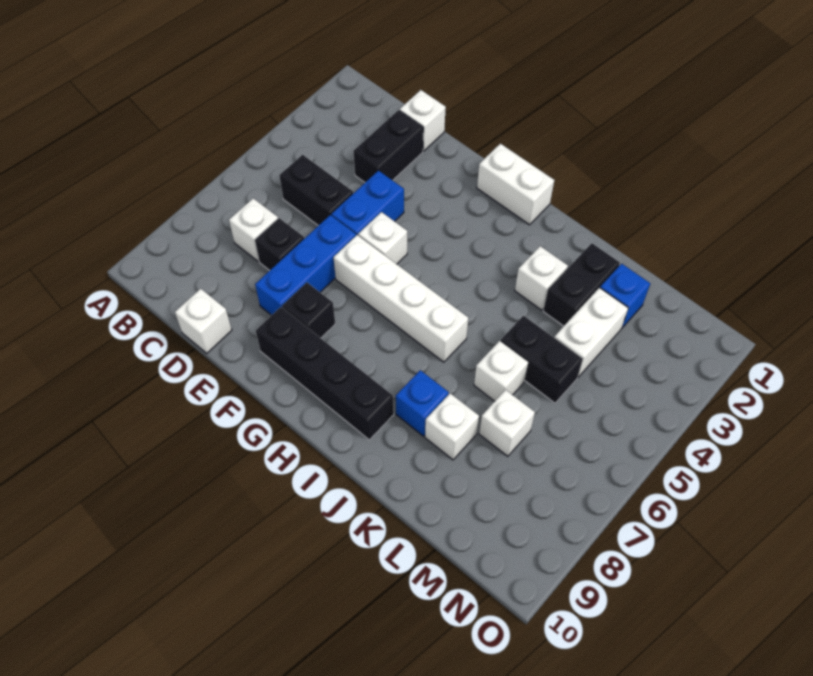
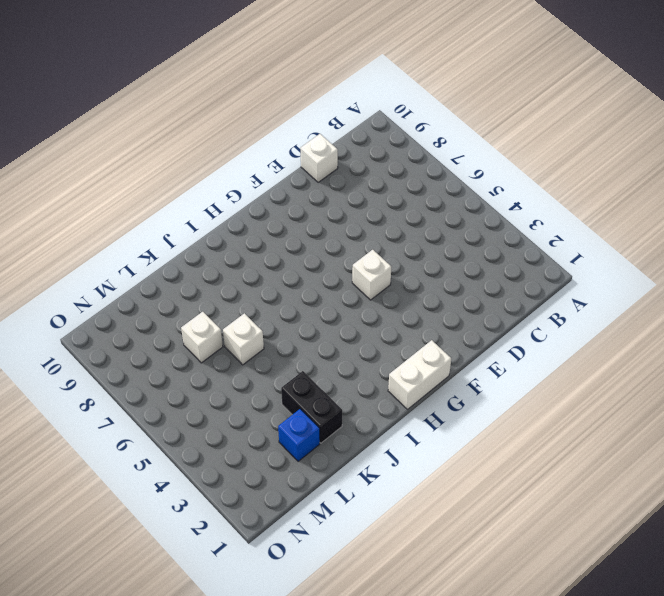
none -> black brick C5:D5 level 1
none -> white brick C7 level 1
none -> white brick D1 level 1

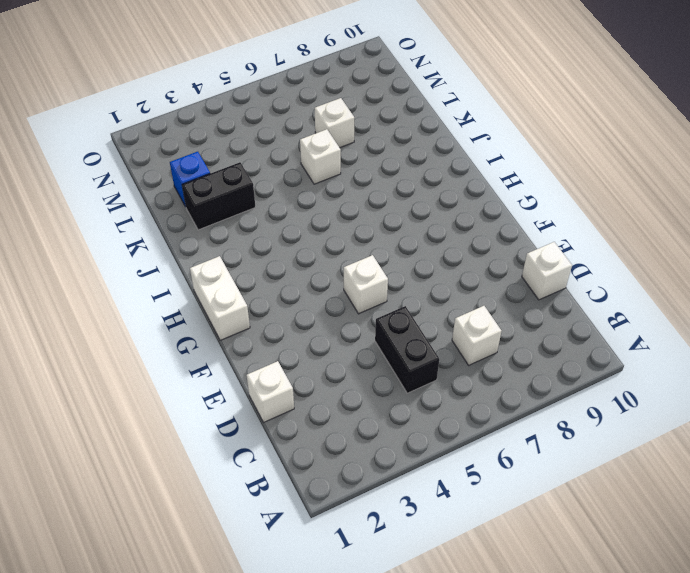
none -> black brick D2:D3 level 1
none -> black brick D7 level 1
none -> blue brick E4:E5 level 1

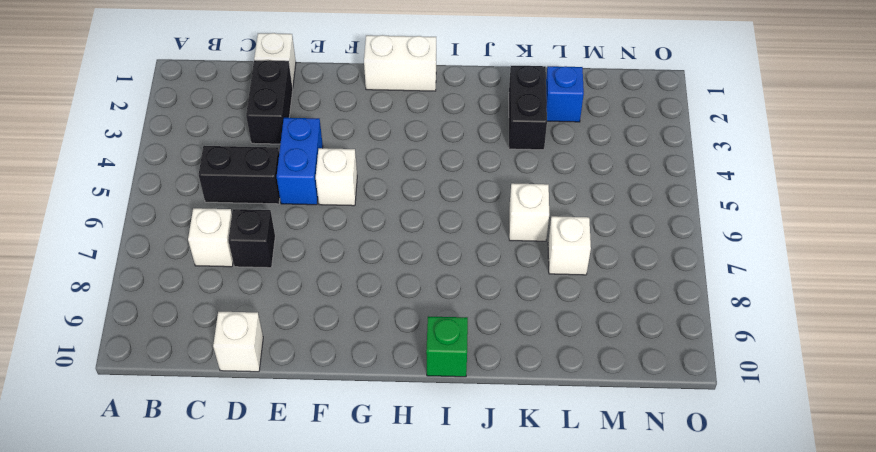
green brick I10 level 1 -> none
none -> blue brick E6:E8 level 1
none -> white brick F6:I6 level 1
none -> black brick F8 level 1

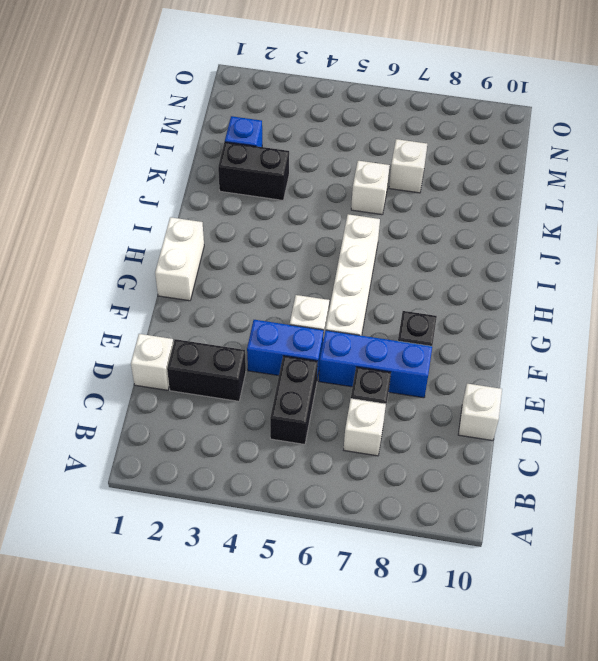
none -> black brick F9:I9 level 1
none -> white brick J3 level 1
none -> blue brick J8 level 1

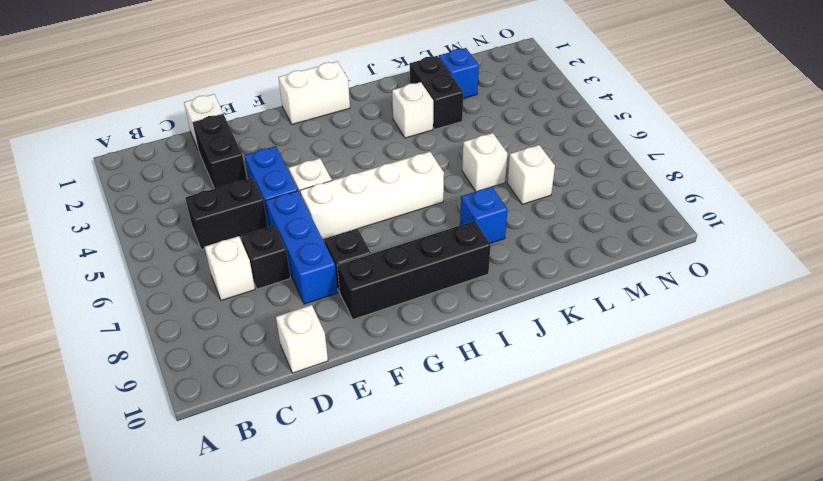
none -> black brick K5:L5 level 1
none -> white brick K8 level 1
none -> white brick L3:L4 level 1

